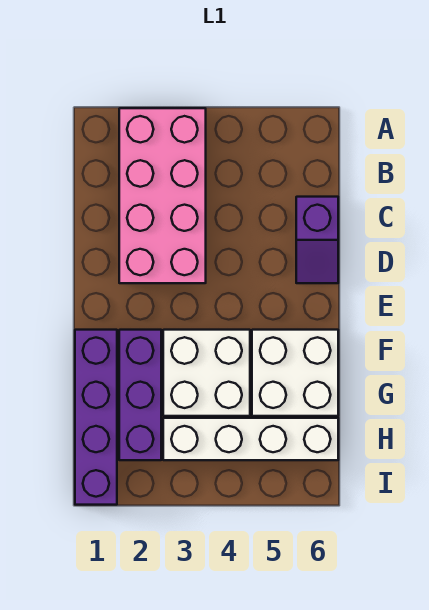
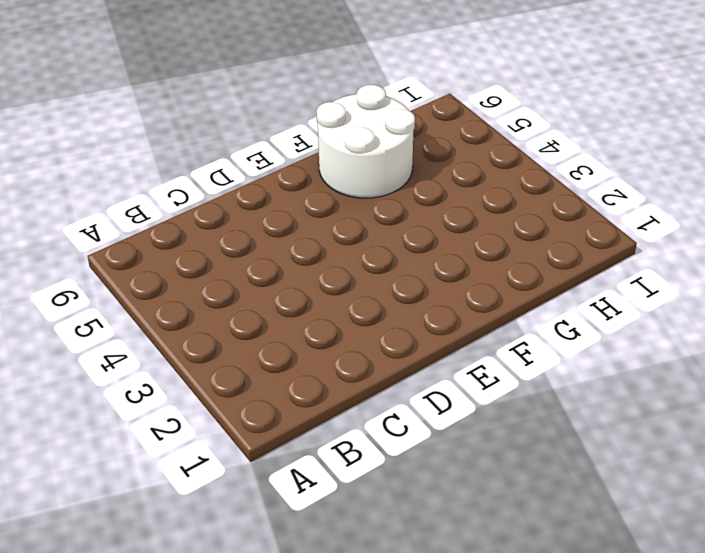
white round brick F5:G6 level 1 -> white brick F5:G6 level 1
none -> pink brick A2:D3 level 1
none -> purple slope C6:D6 level 1 top C

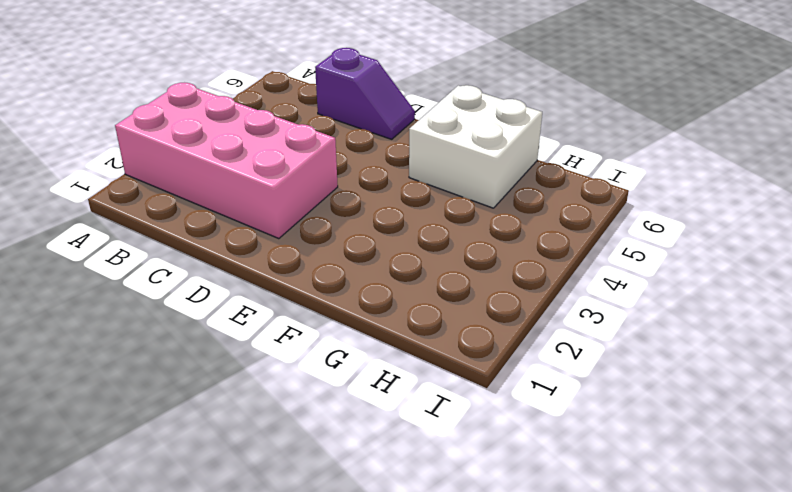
none -> purple brick F1:I1 level 1
none -> purple brick F2:H2 level 1

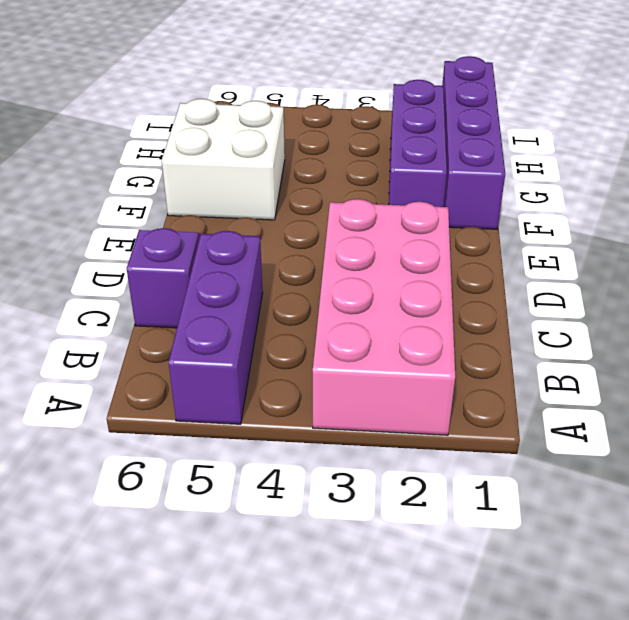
purple brick A5:C5 level 1 -> none
none -> white brick F3:G4 level 1
none -> white brick H3:H6 level 1

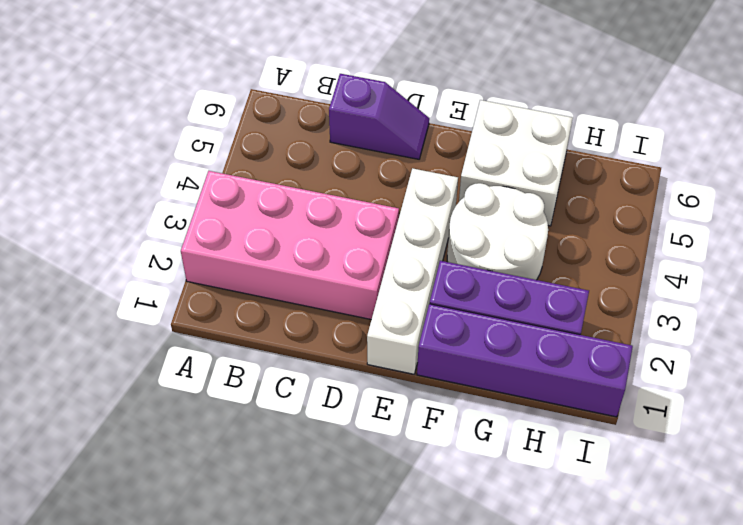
white brick E1:E4 level 1 -> white brick H3:H6 level 1
white round brick F3:G4 level 1 -> white brick F3:G4 level 1

